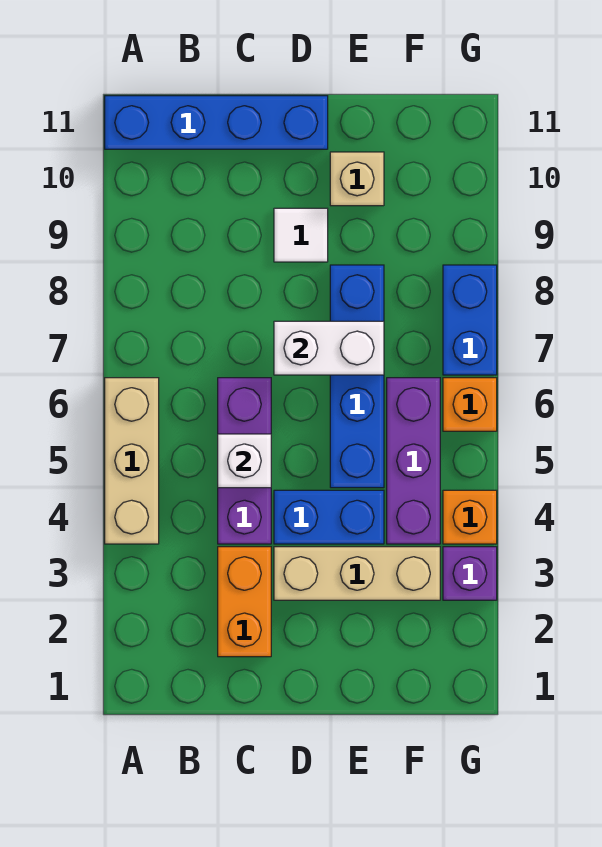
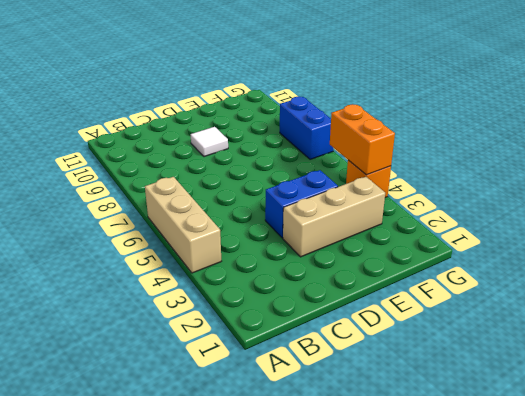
orange brick G4:G5 level 2 -> orange brick C2:C3 level 1
none -> blue brick A11:D11 level 1
none -> purple brick C4:C6 level 1
none -> blue brick E5:E8 level 1

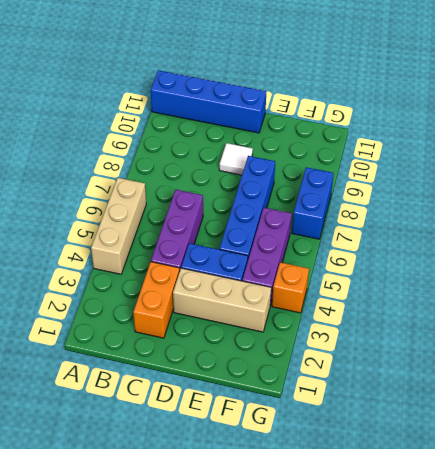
none -> tan brick E10 level 1
none -> purple brick G3 level 1
none -> orange brick G6 level 1

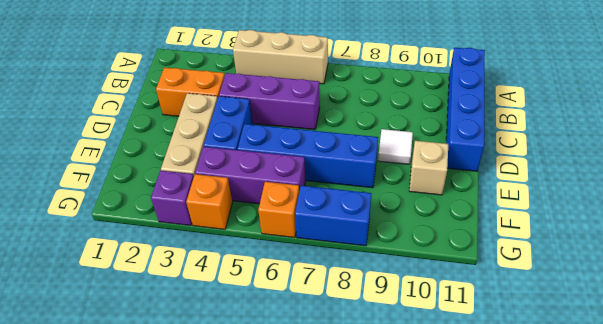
none -> white brick C5 level 2
none -> white brick D7:E7 level 2

